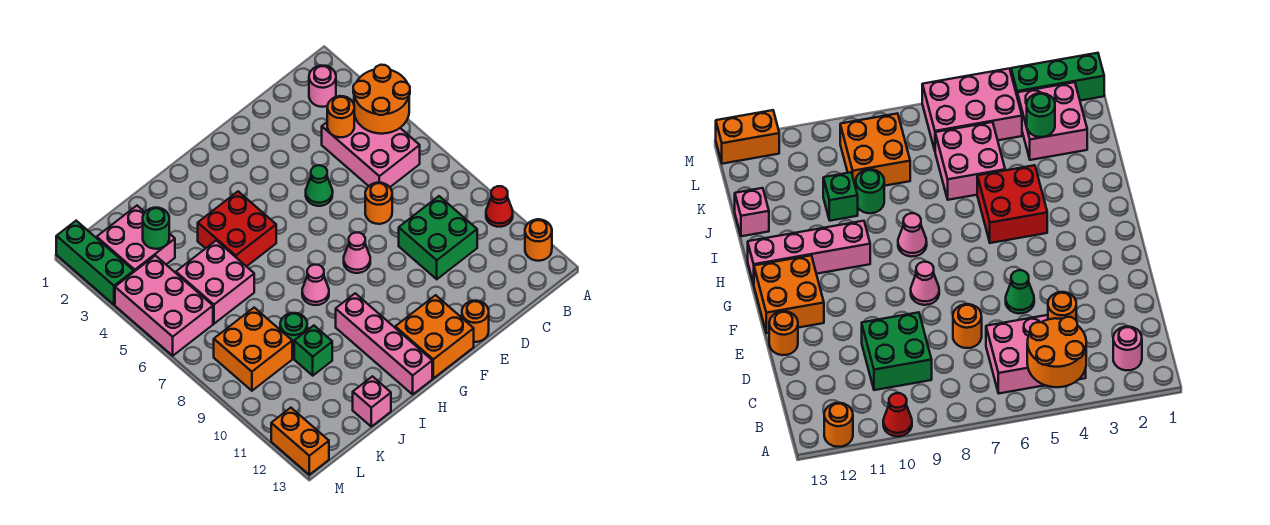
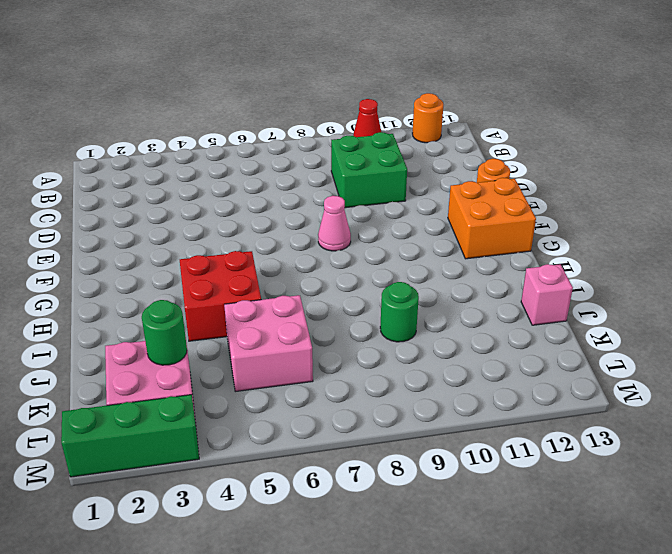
none -> pink round brick B2 level 1
none -> pink brick B4:C6 level 1
none -> orange round brick D7 level 1

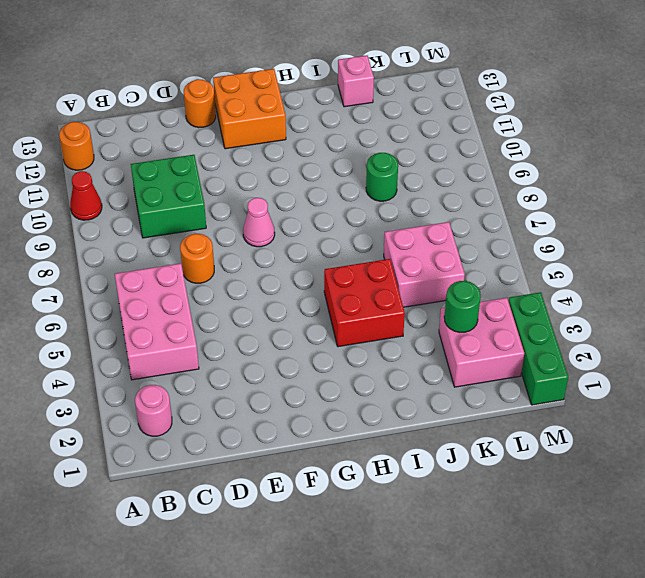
none -> green cone E5 level 1
none -> pink cone H8 level 1
none -> pink brick H10:H13 level 1

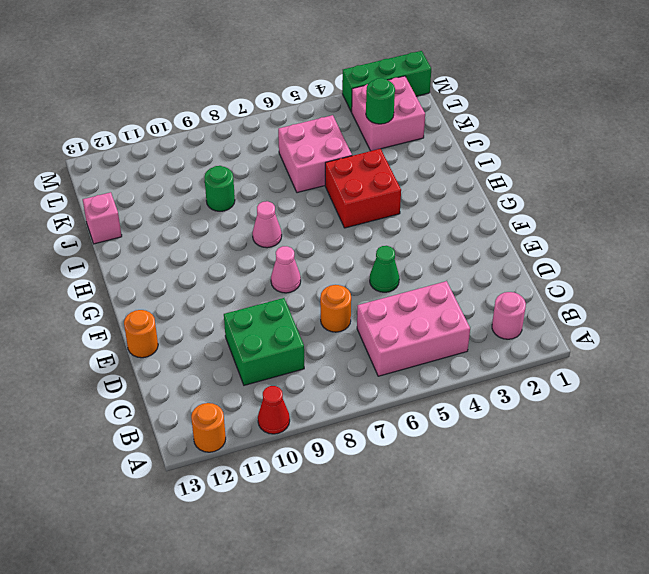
none -> orange brick F12:G13 level 1
none -> pink brick H10:H13 level 1
none -> green brick J10 level 1

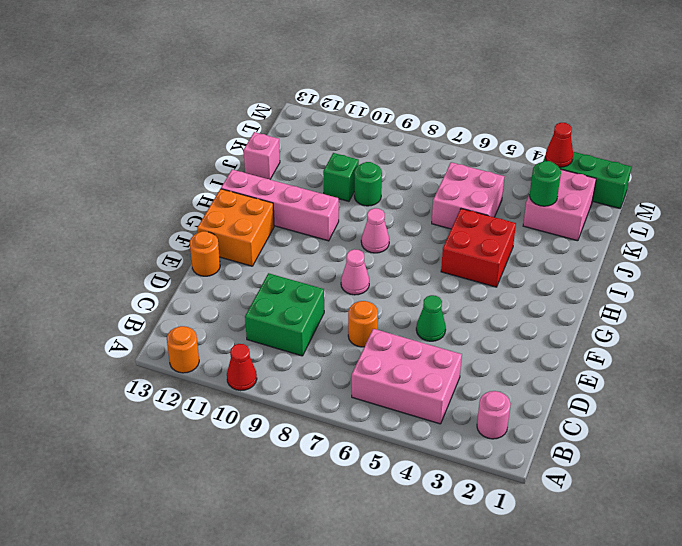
red cone M3 level 2 -> none
none -> orange brick K8:L9 level 1
none -> pink brick L4:M6 level 1
none -> orange brick M12:M13 level 1

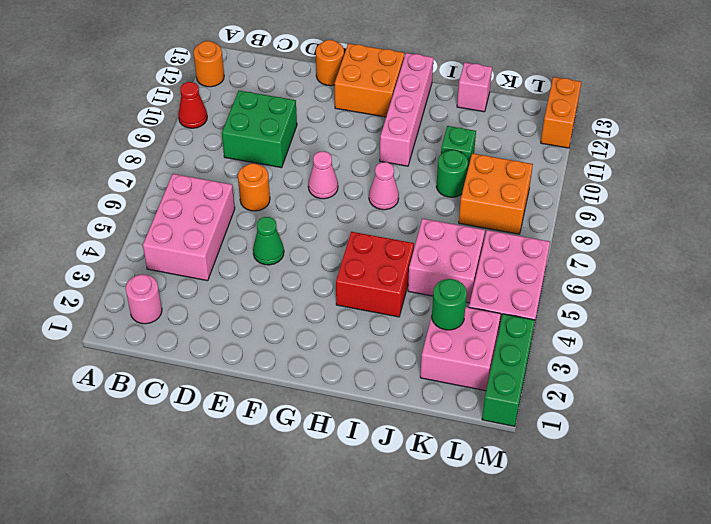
none -> orange round brick A4:B5 level 2
none -> orange round brick C4 level 2

